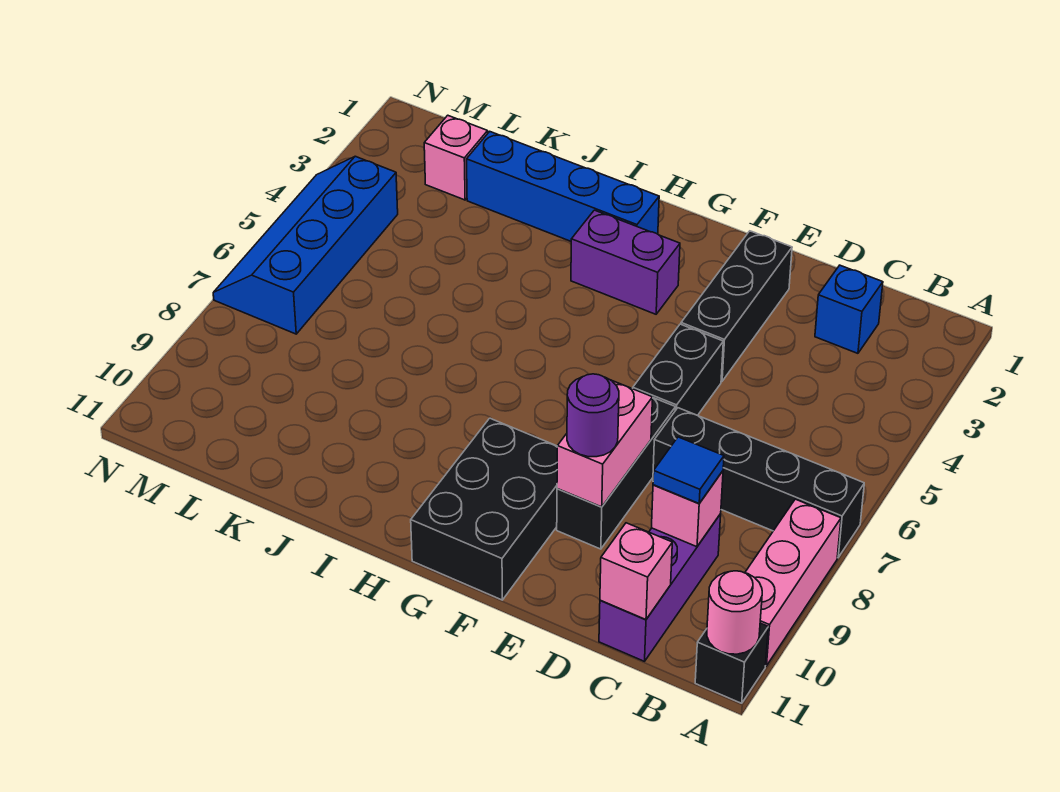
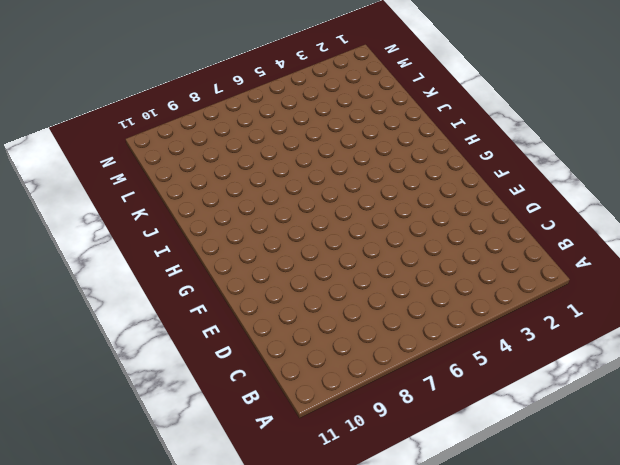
none -> black brick A7:D7 level 1
none -> pink brick A8:A10 level 1
none -> black brick A11 level 1

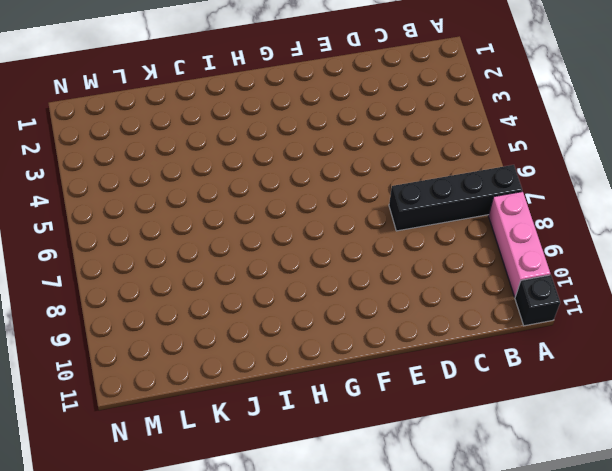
none -> blue brick C2 level 1
none -> purple brick C9:C11 level 1
none -> black brick E2:E4 level 1

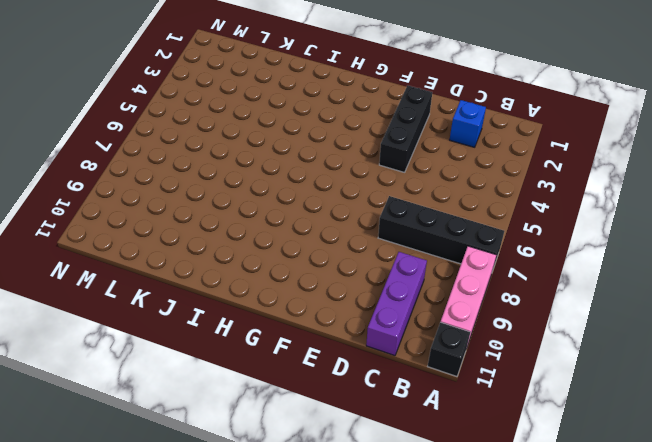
none -> black brick E5:E6 level 1
none -> black brick E7:E9 level 1
none -> black brick F9:G11 level 1

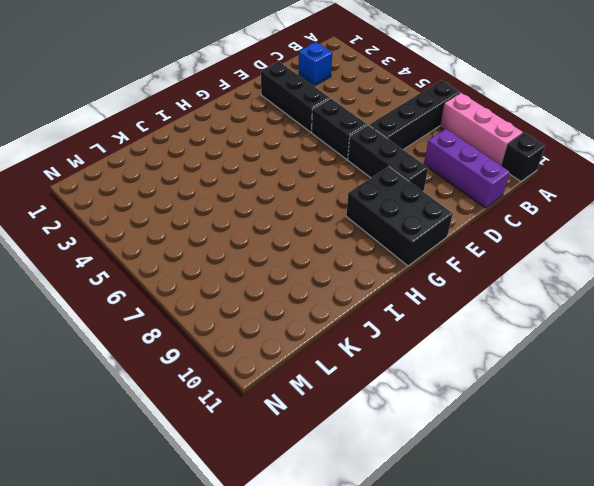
none -> purple brick G3:H3 level 1
none -> blue brick H2:K2 level 1
none -> pink brick L2 level 1

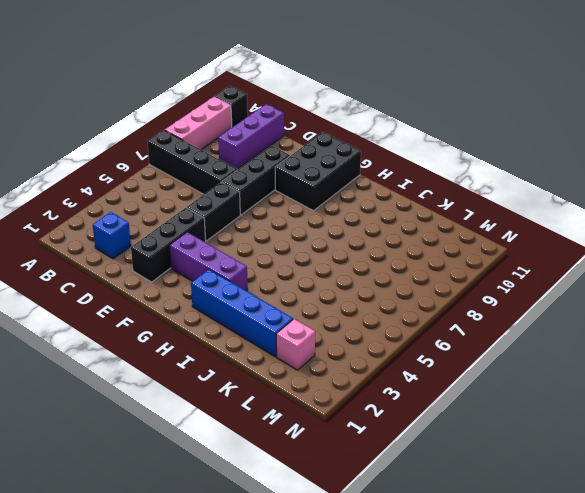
purple brick F3:H3 level 1 -> purple brick G3:H3 level 1
none -> blue slope M4:N7 level 1 top M
none -> pink round brick A11 level 2
none -> pink brick C9 level 2

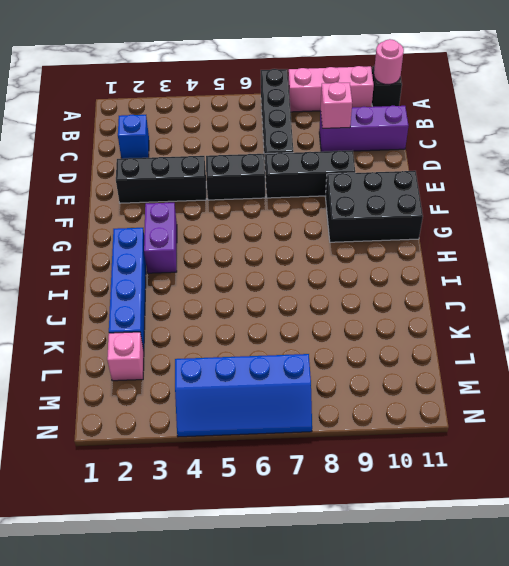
none -> pink brick C11 level 2
none -> pink brick E8:E9 level 2
none -> blue tile C9 level 3

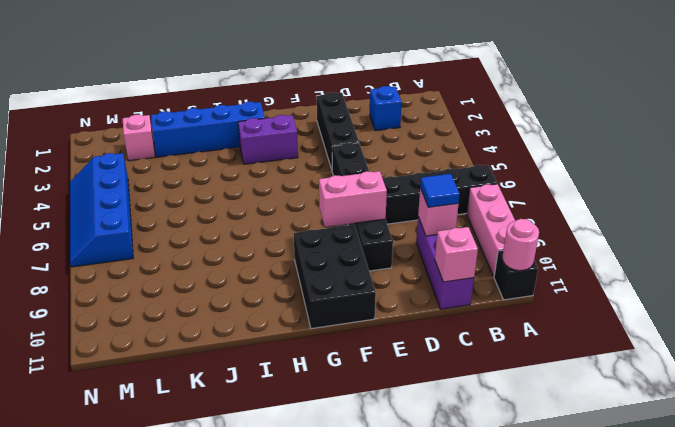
pink brick E8:F8 level 2 -> pink brick E8:E9 level 2
none -> purple round brick E9 level 3

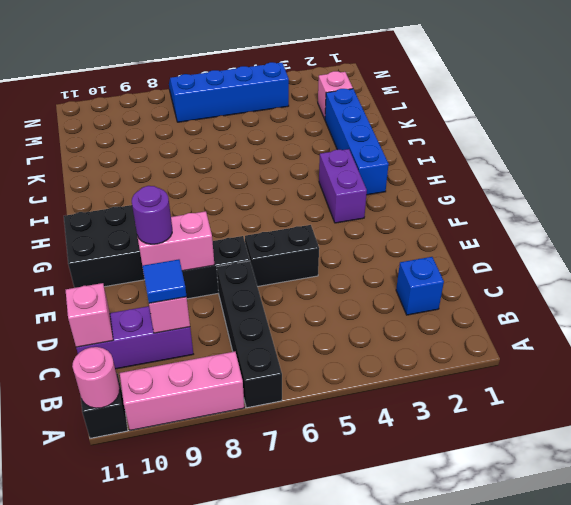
none -> black brick E2:E4 level 1

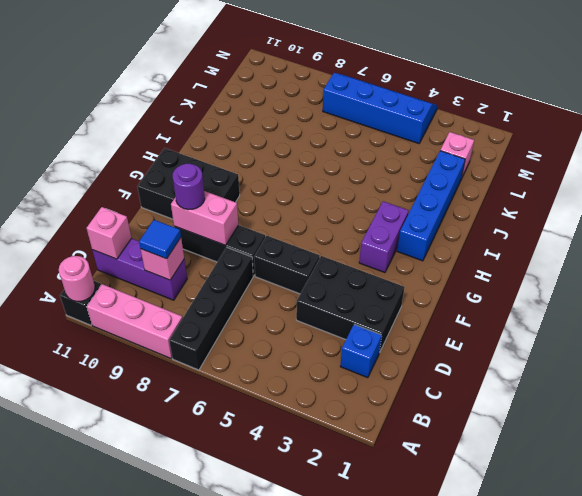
black brick D2:E4 level 1 -> black brick E2:E4 level 1

